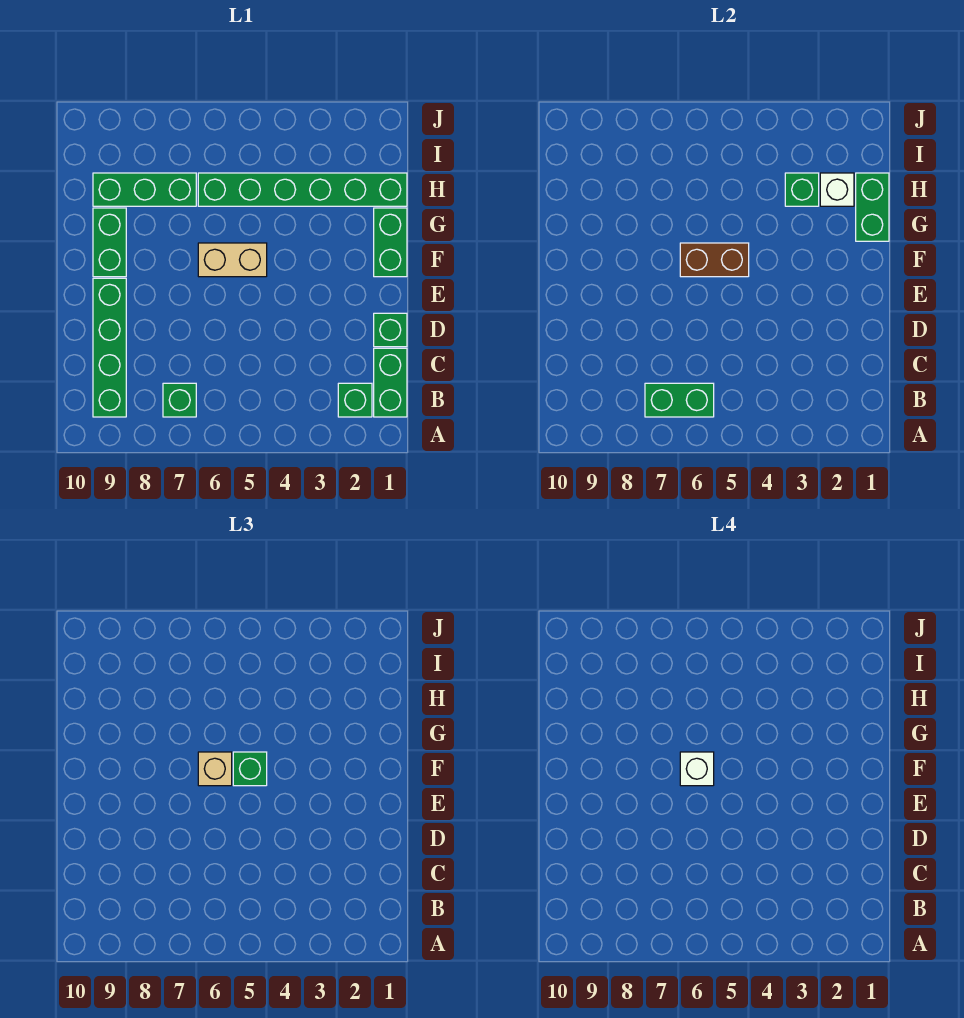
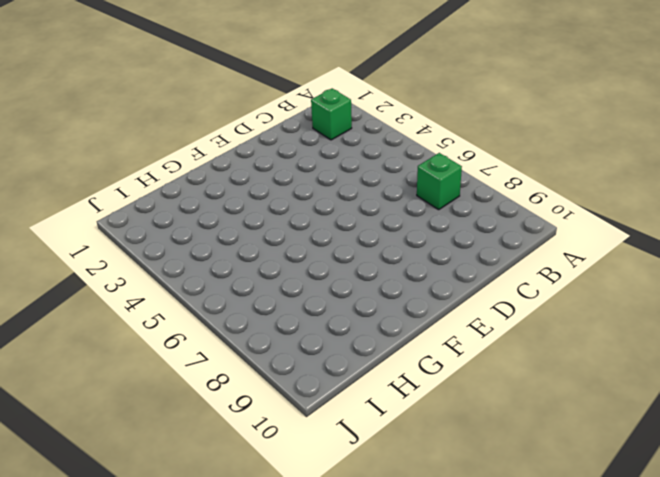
none -> green brick B1:C1 level 1
none -> green brick B9:E9 level 1
none -> green brick D1 level 1

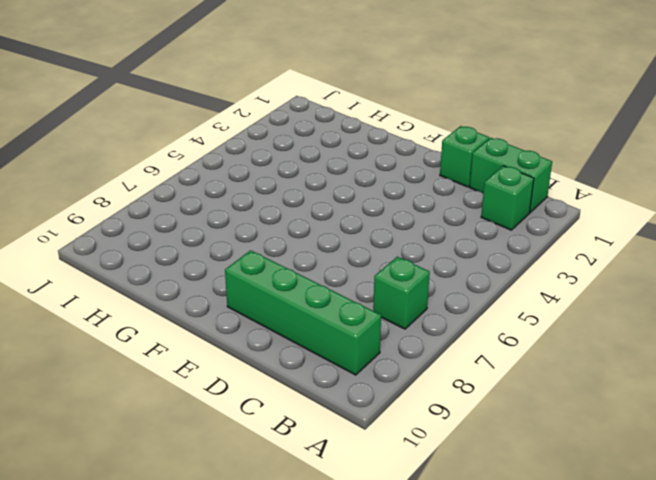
none -> green brick F1:G1 level 1
none -> tan brick F5:F6 level 1
none -> green brick F9:G9 level 1

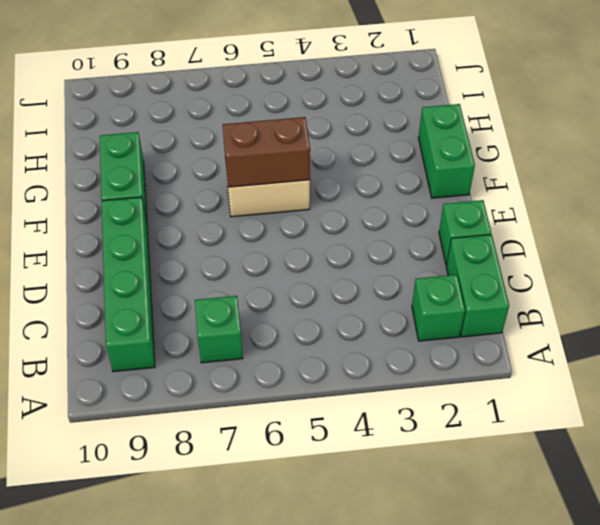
none -> green brick H1:H6 level 1
none -> green brick H7:H9 level 1
none -> green brick B6:B7 level 2

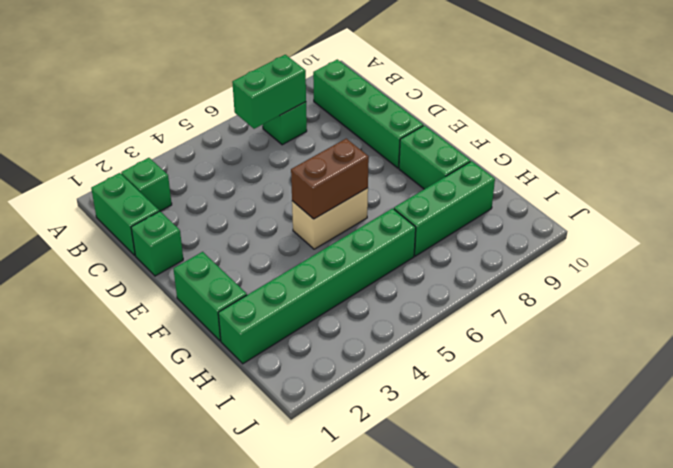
none -> green brick G1:H1 level 2
none -> white brick H2 level 2
none -> green brick H3 level 2

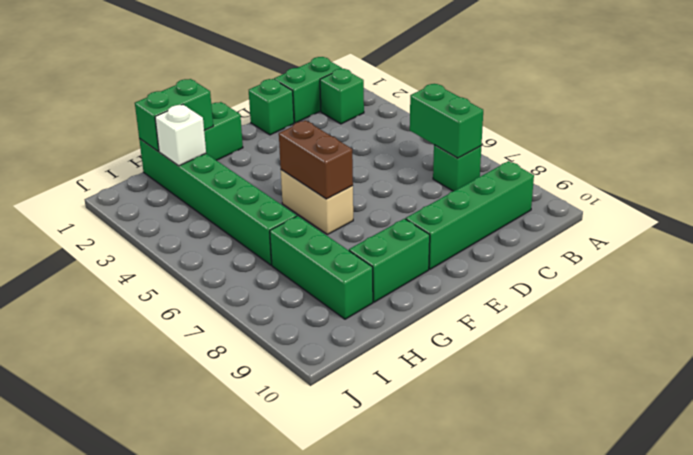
none -> green brick H3 level 2
none -> green brick F5 level 3
none -> tan brick F6 level 3

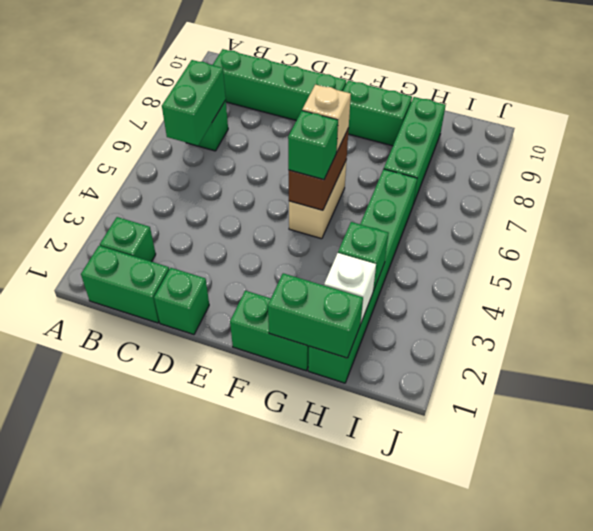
none -> white brick F6 level 4

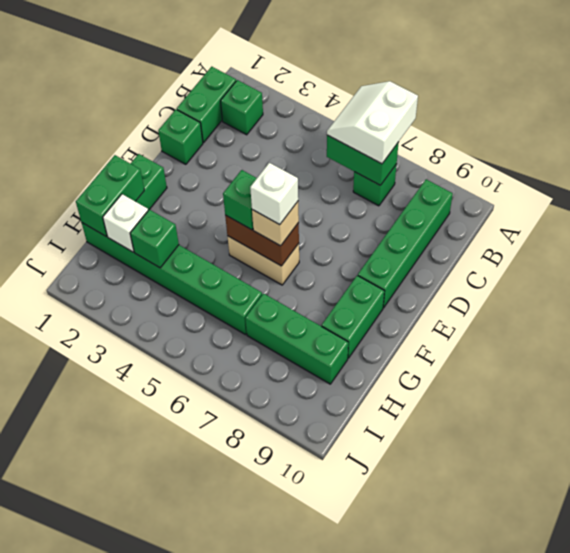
white slope A6:B7 level 3 top 7 -> none

